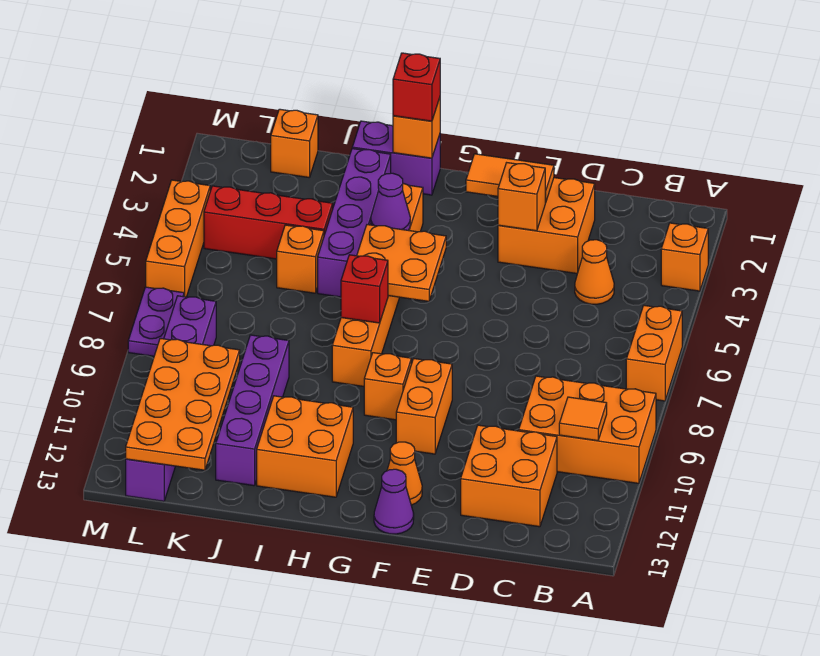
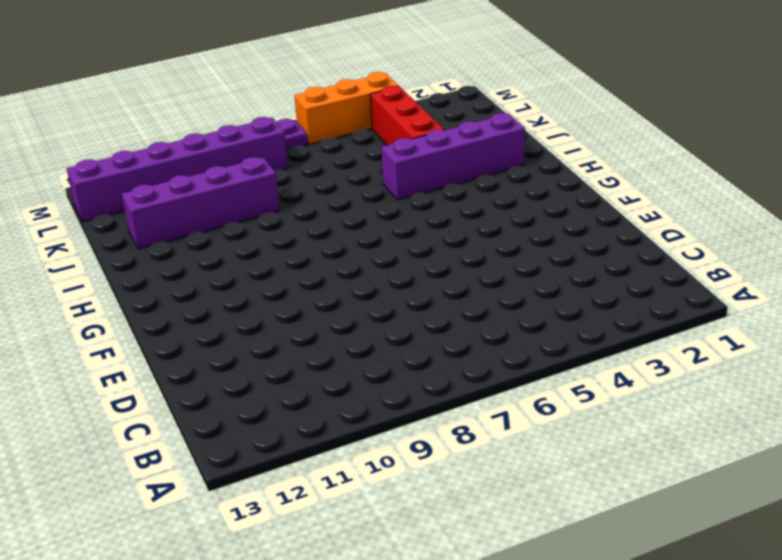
none -> orange brick A3 level 1
none -> orange brick A6:A7 level 1
none -> orange brick A9:C10 level 1
none -> orange cone C4 level 1

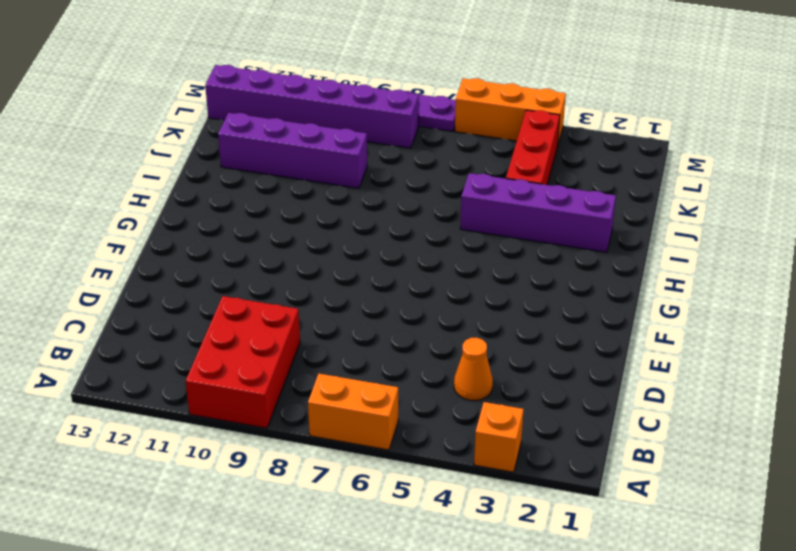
red brick A9:C10 level 1 -> orange brick A9:C10 level 1
none -> orange brick C11:D12 level 1
none -> orange brick D2:E3 level 1
none -> orange brick F9:F10 level 1
none -> orange cone F12 level 1

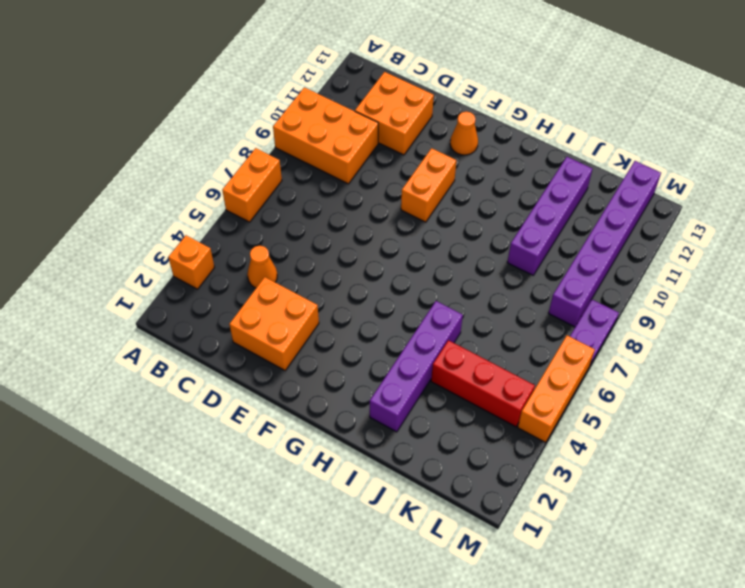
none -> purple cone F13 level 1
none -> orange brick G9 level 1
none -> purple brick H1:I1 level 1
none -> orange brick H3:H8 level 1

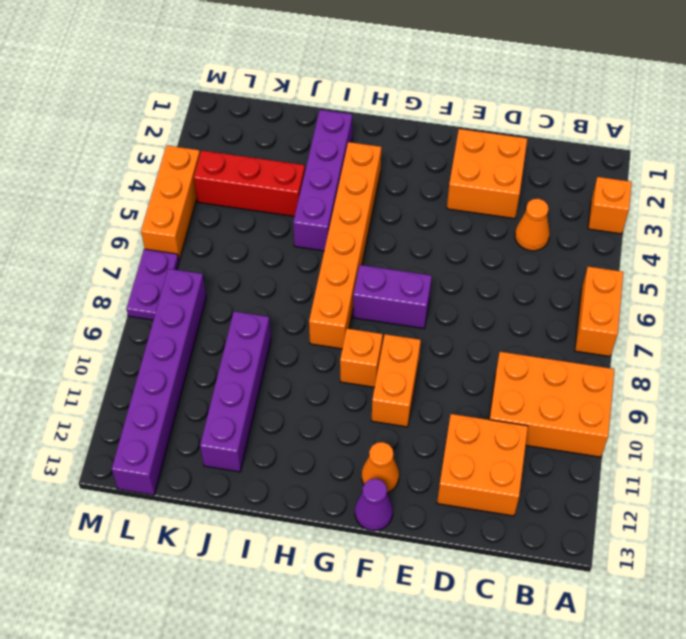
purple brick F7:G7 level 1 -> purple brick H1:I1 level 1
none -> orange brick H11:I12 level 1
none -> orange brick J5 level 1
none -> orange brick K1 level 1
none -> orange tile B10 level 2

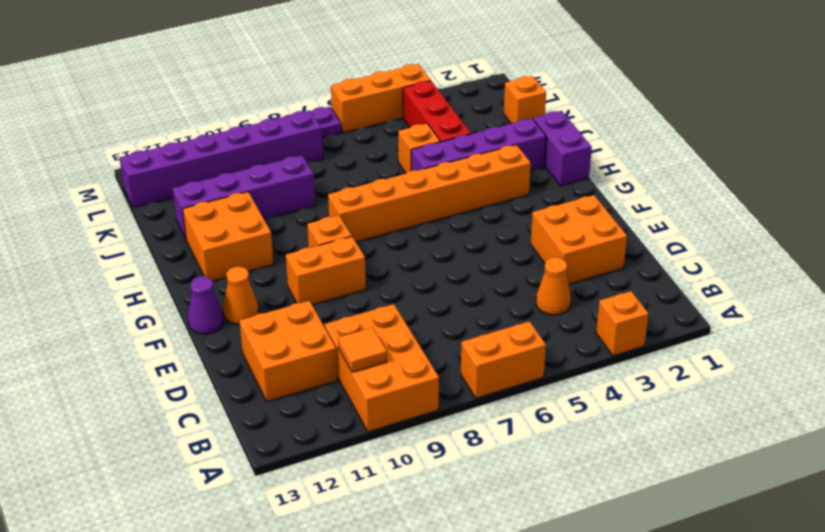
none -> orange tile E2:F2 level 2
none -> orange brick E3 level 2
none -> orange plate G5:H6 level 2
none -> orange brick H1 level 2

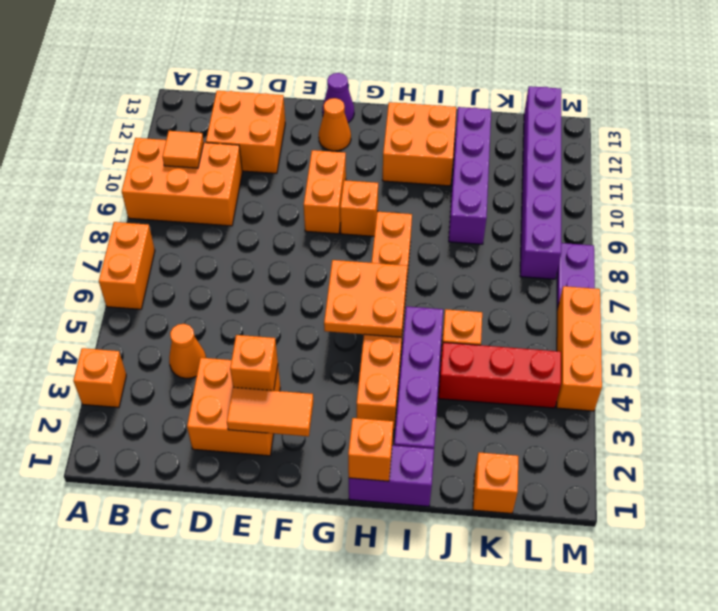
none -> purple cone H4 level 2
none -> red brick H7 level 2
none -> orange plate K10:L13 level 2
none -> red brick H1 level 3

